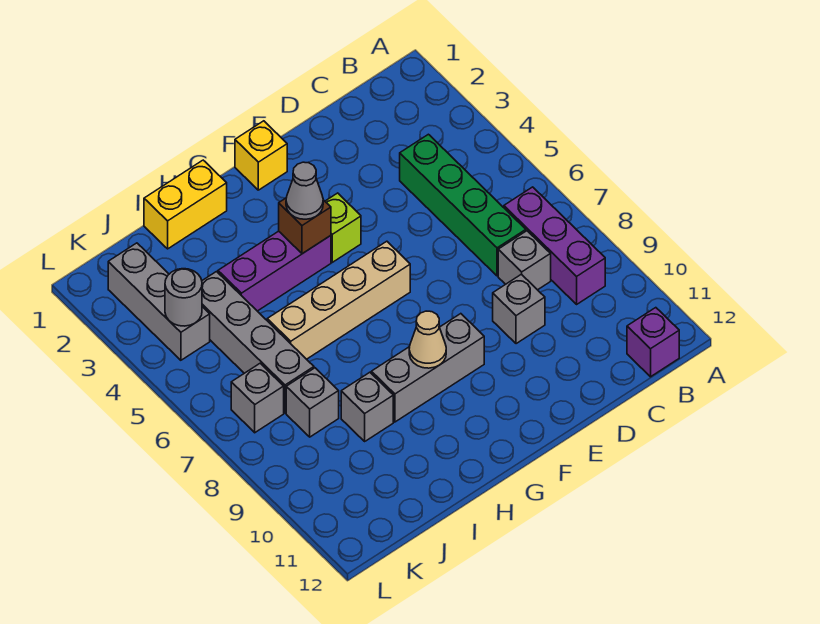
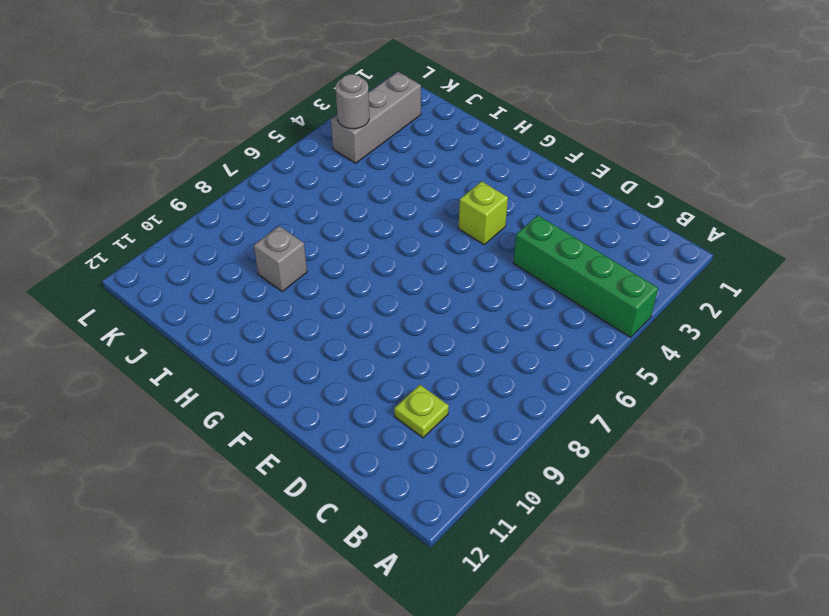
green brick A4:D4 level 1 -> green brick C4:C7 level 1
lime plate C10 level 1 -> none
none -> purple brick B7:B9 level 1
none -> purple brick B12 level 1
none -> grey brick C8 level 1

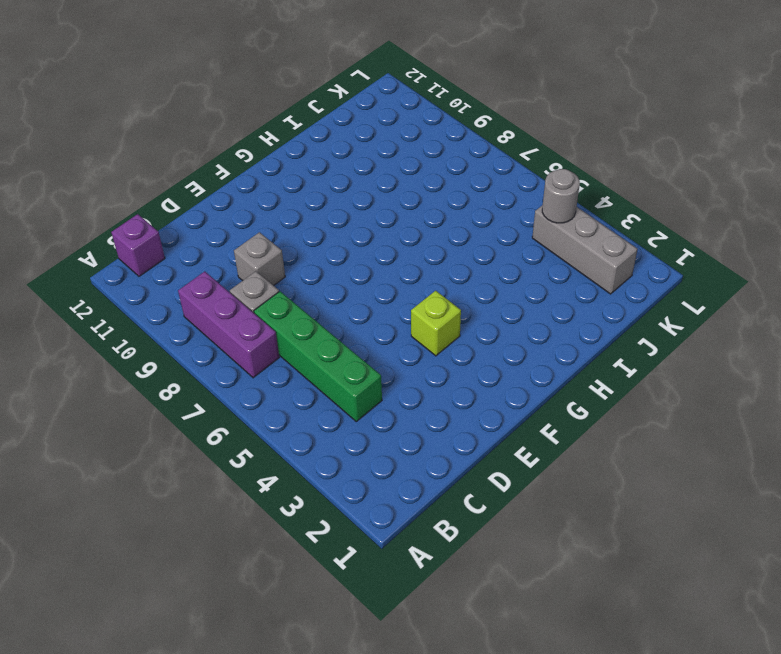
none -> yellow brick F1 level 1
none -> tan brick F6:I6 level 1
none -> grey brick F9:H9 level 1

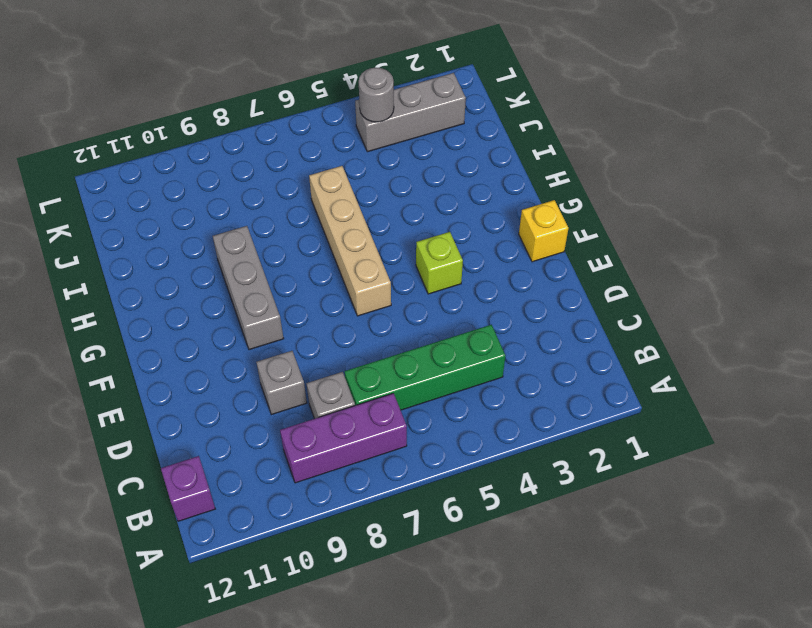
none -> purple brick G4:I4 level 1
none -> yellow brick H1:I1 level 1
none -> grey brick I9 level 1

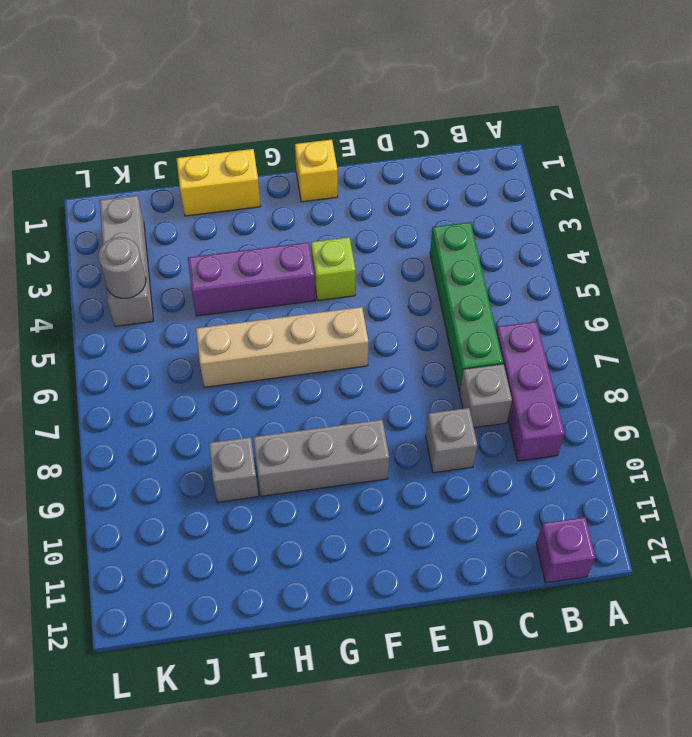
none -> grey brick J4:J7 level 1
none -> grey brick J8 level 1
none -> grey brick K7 level 1

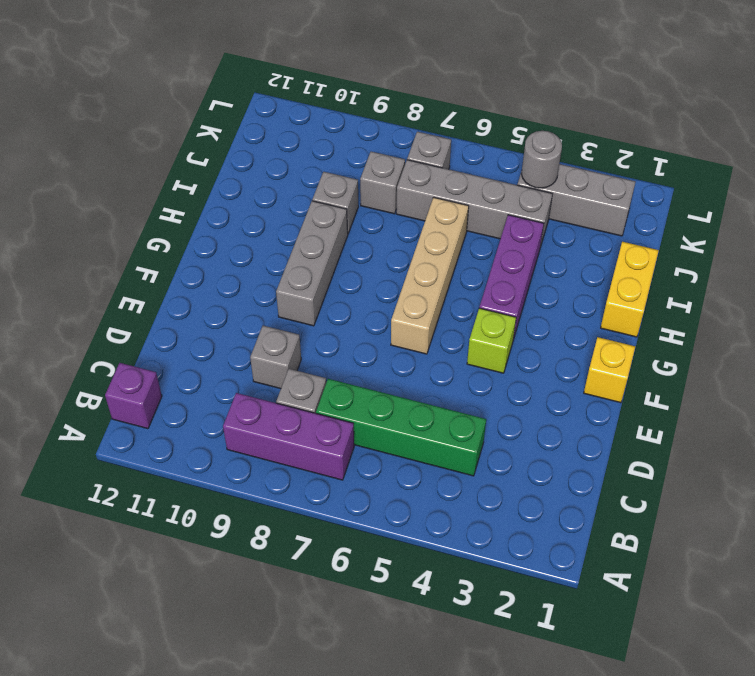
none -> brown brick G4 level 2
none -> tan cone G9 level 2
none -> grey cone G4 level 3

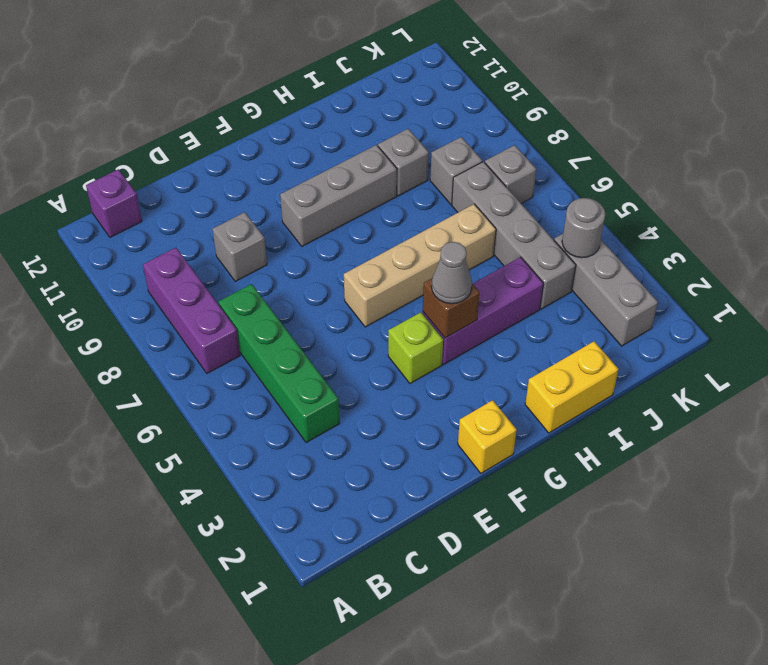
none -> grey brick C8 level 1
none -> tan cone G9 level 2

